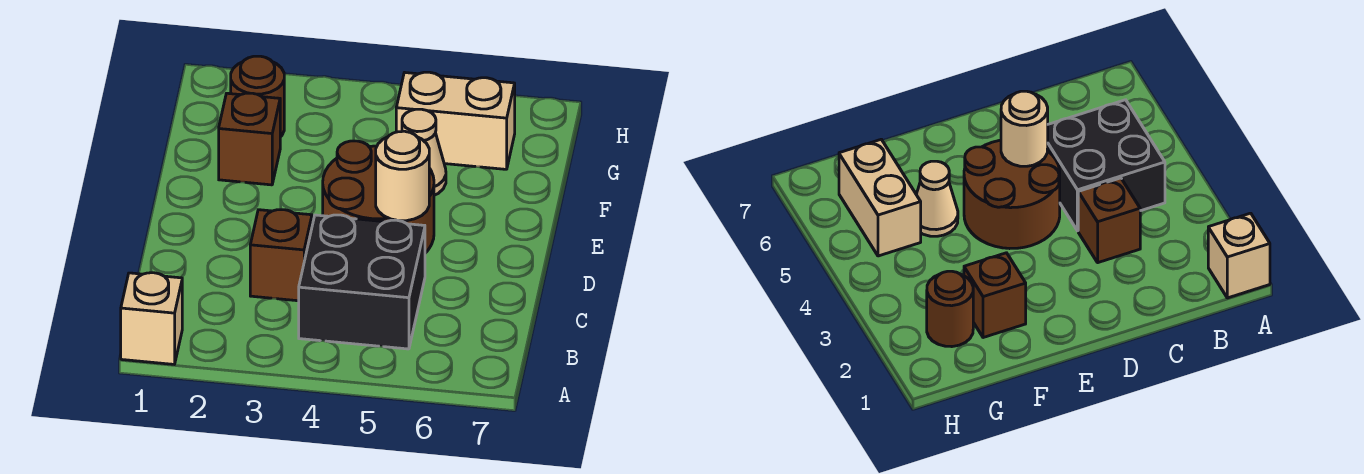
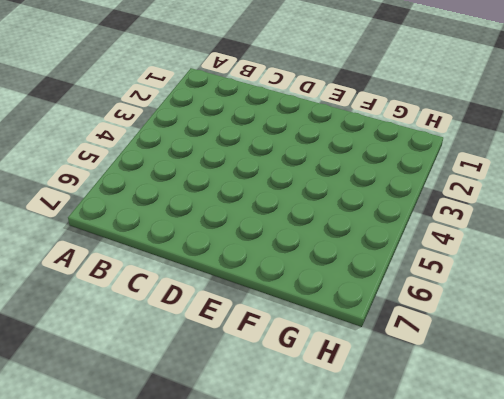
none -> tan brick A1 level 1
none -> black brick B4:C5 level 1

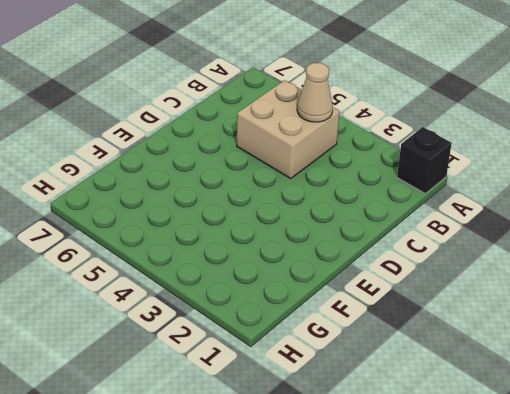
black brick A1 level 1 -> tan brick A1 level 1
tan brick B4:C5 level 1 -> black brick B4:C5 level 1
tan cone B4 level 2 -> tan cone F5 level 1
none -> brown brick C3 level 1
none -> brown round brick D4:E5 level 1

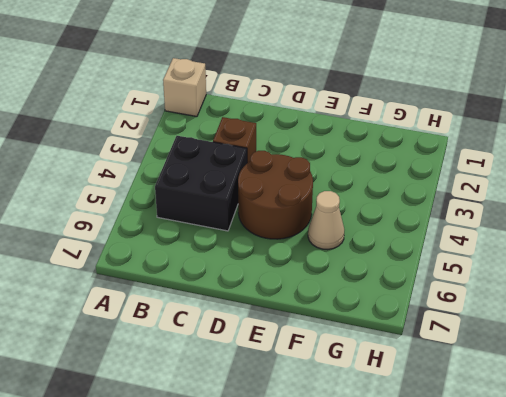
none -> brown brick F2 level 1
none -> brown round brick G2 level 1

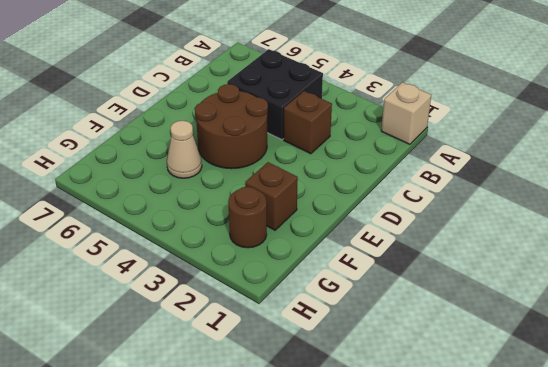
none -> tan brick G5:G6 level 1
none -> tan round brick D5 level 2

